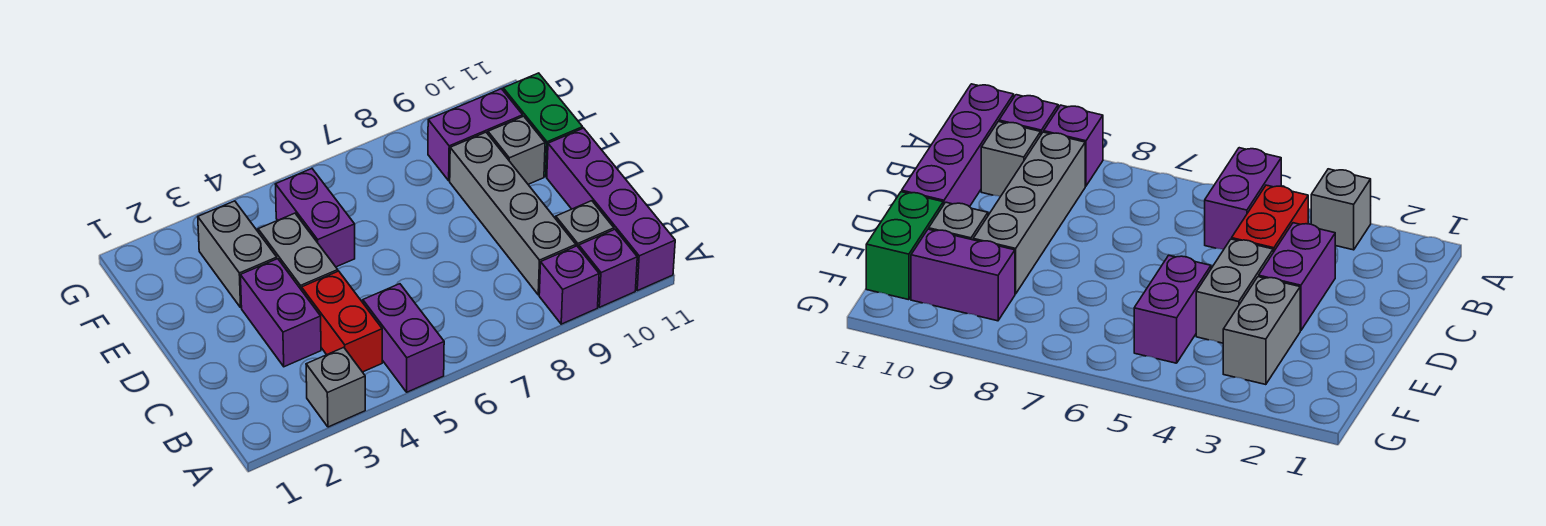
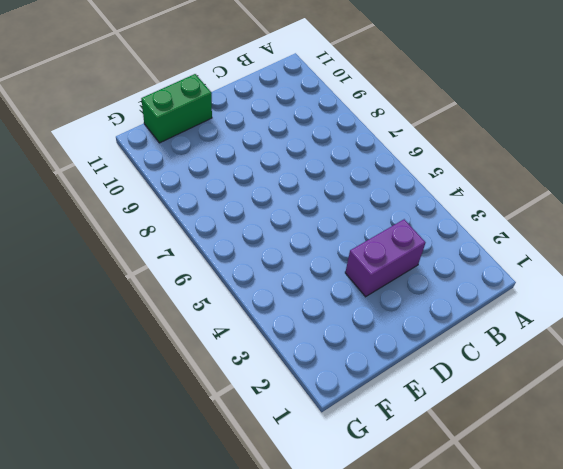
none -> grey brick A3 level 1
none -> purple brick A5:B5 level 1
none -> purple brick A9 level 1

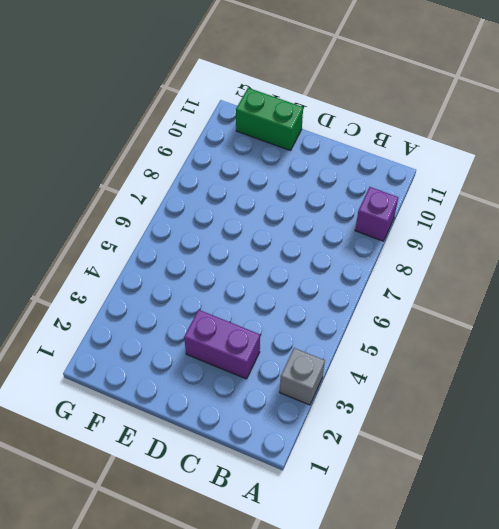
none -> purple brick A5:B5 level 1
none -> purple brick A10 level 1
none -> purple brick A11:D11 level 1

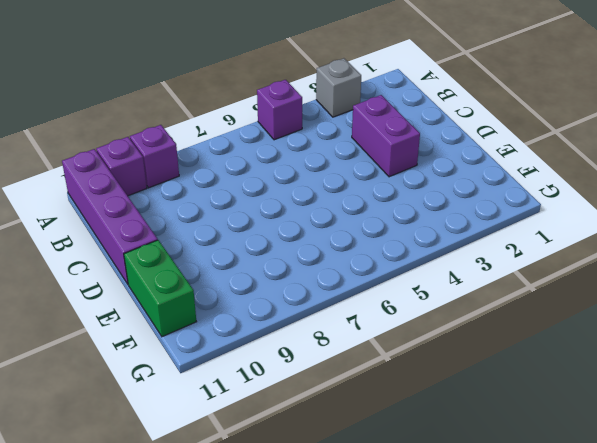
purple brick A5 level 1 -> purple brick A5:B5 level 1
none -> red brick B4:C4 level 1
none -> grey brick B9:E9 level 1
none -> grey brick B10 level 1

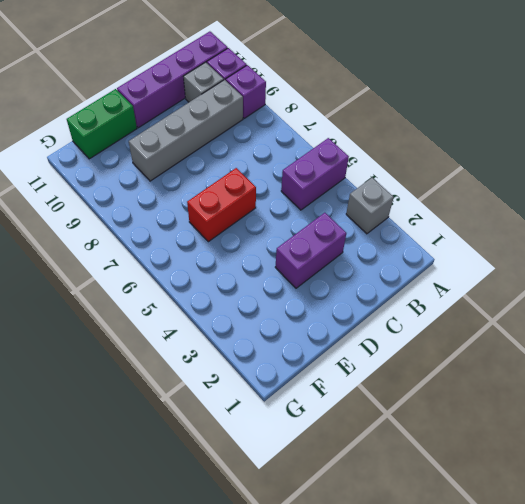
red brick D6:E6 level 1 -> red brick B4:C4 level 1
none -> grey brick D4:E4 level 1
none -> grey brick E3:F3 level 1
none -> purple brick E5:F5 level 1

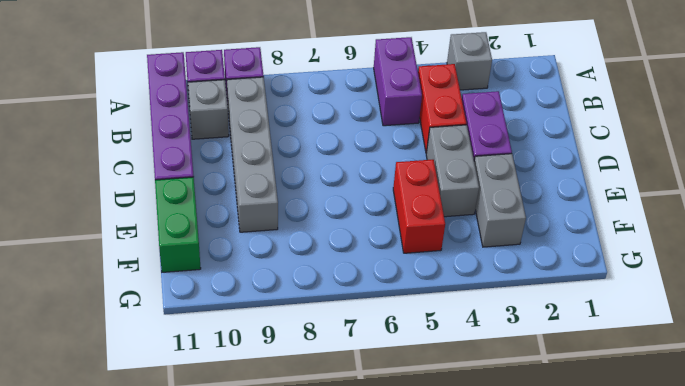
red brick E5:F5 level 1 -> purple brick E5:F5 level 1
none -> grey brick E10 level 1
none -> purple brick F9:F10 level 1

